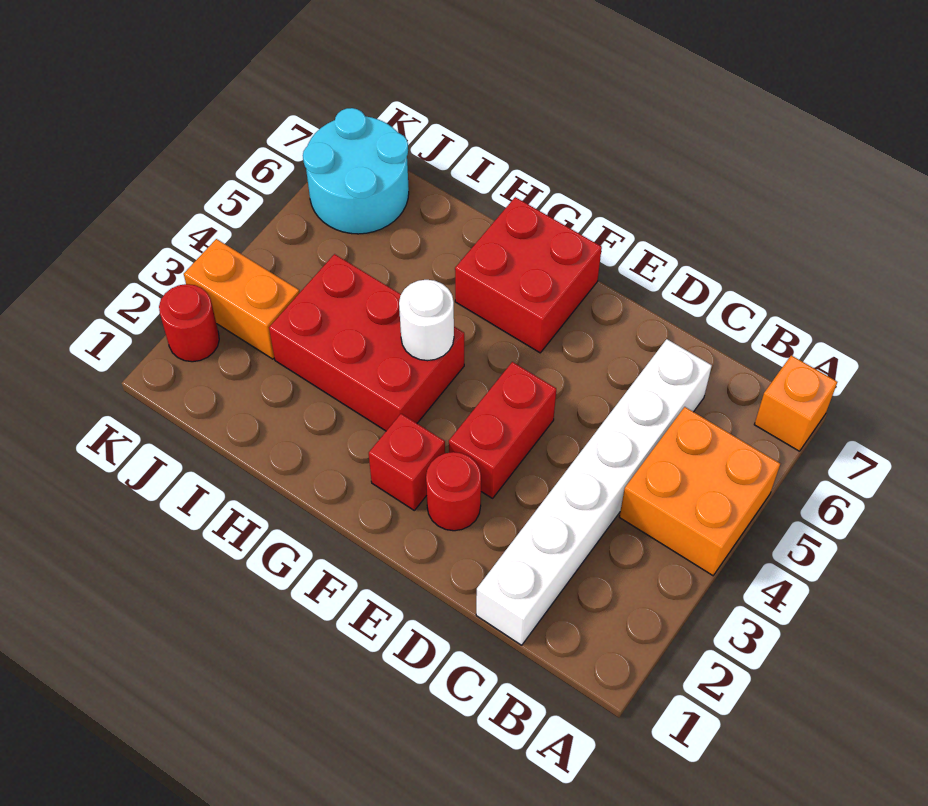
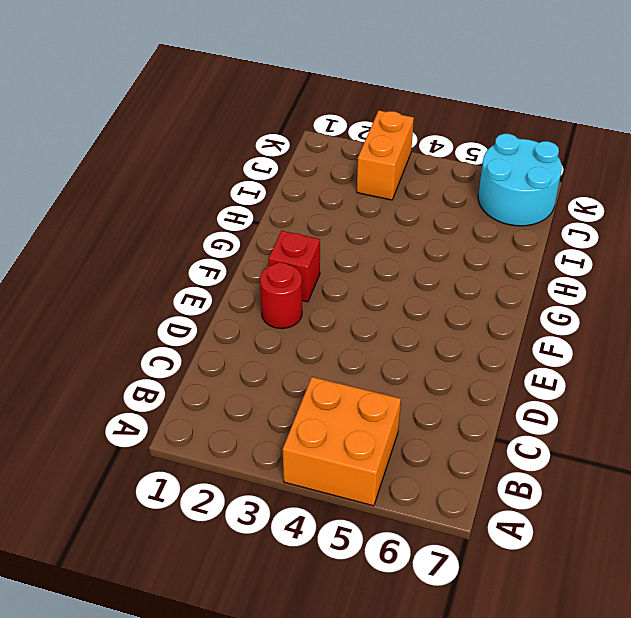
none -> orange brick A7 level 1
none -> white brick C1:C6 level 1
none -> red brick E3:E4 level 1

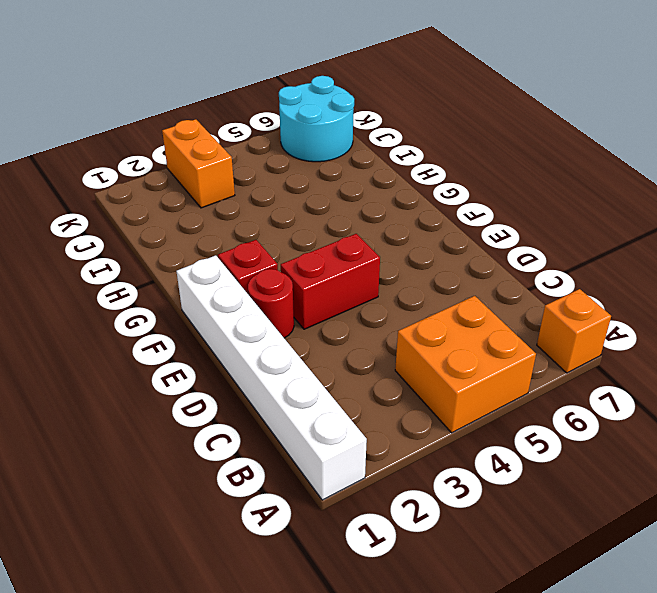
white brick A1:F1 level 1 -> white brick C1:C6 level 1
none -> red brick F6:G7 level 1
none -> red brick G3:I4 level 1
none -> red round brick K2 level 1

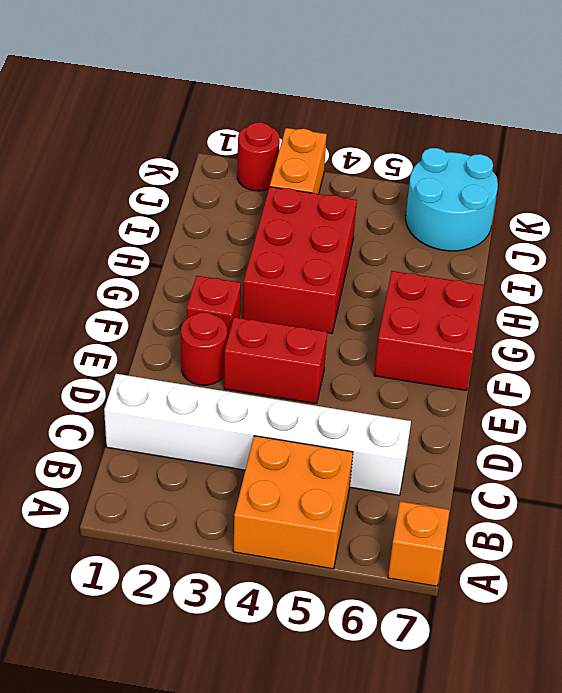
none -> white round brick G4 level 2

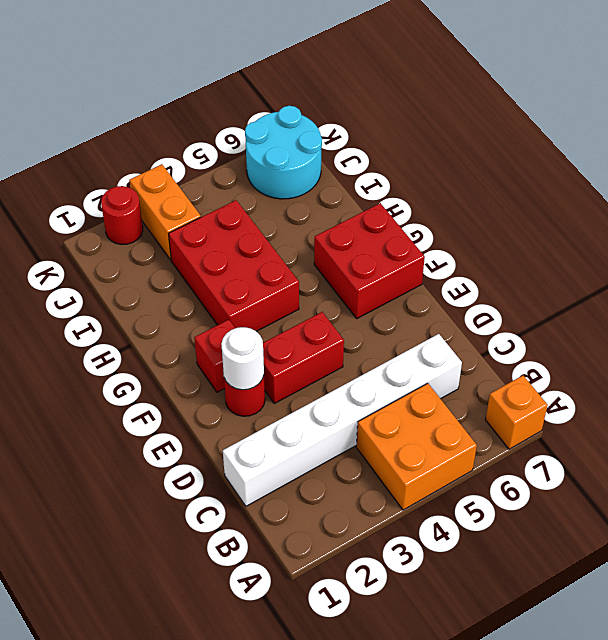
white round brick E2 level 2 -> white round brick G4 level 2

